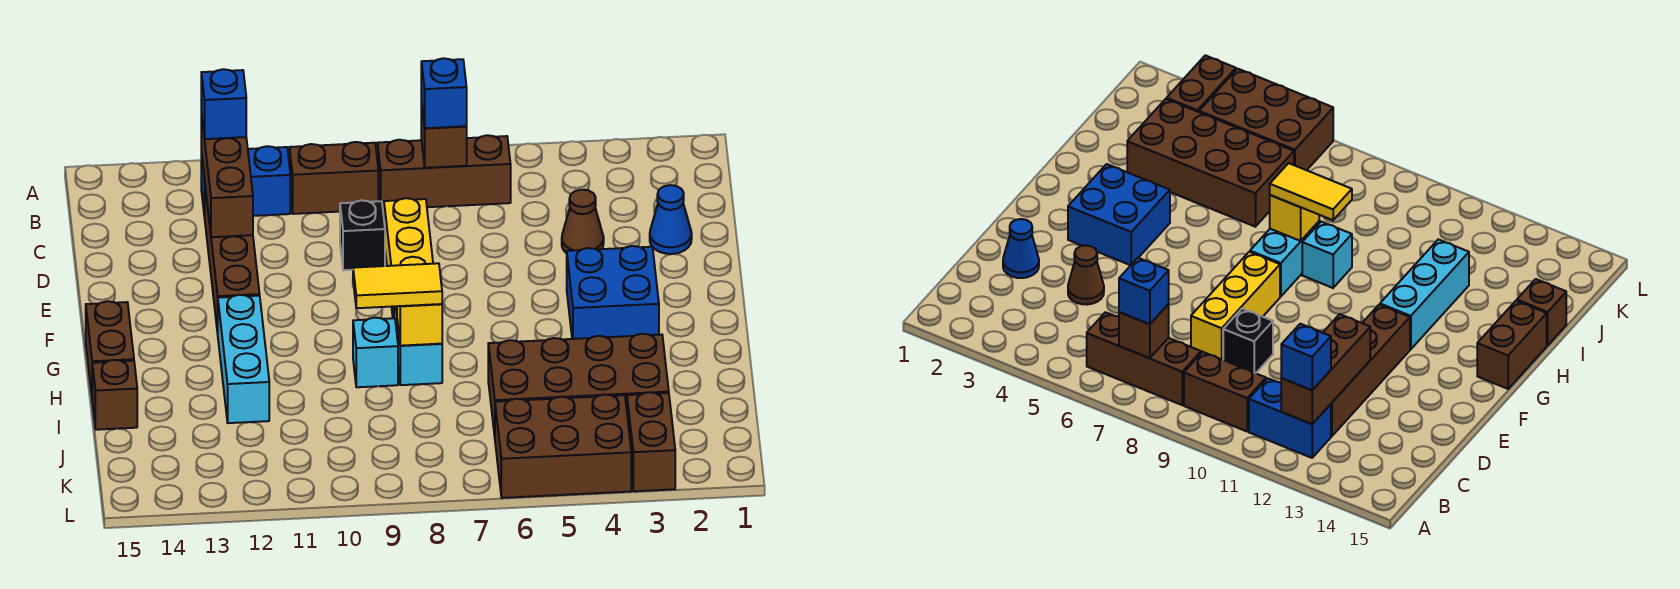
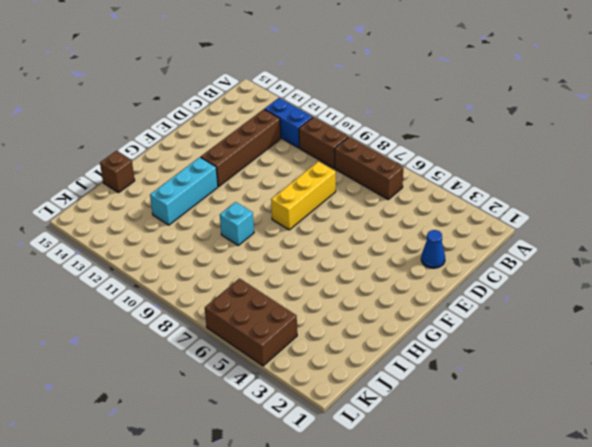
none -> brown cone D4 level 1
none -> black brick D9 level 1
none -> blue brick F3:G4 level 1

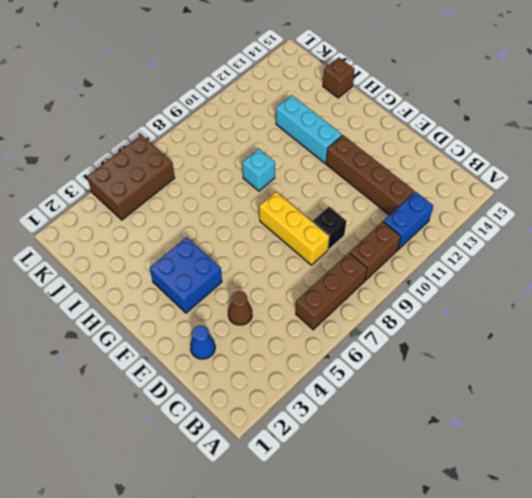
none -> cyan brick G8:H8 level 1
none -> brown brick G15:H15 level 1
none -> brown brick I3:J6 level 1

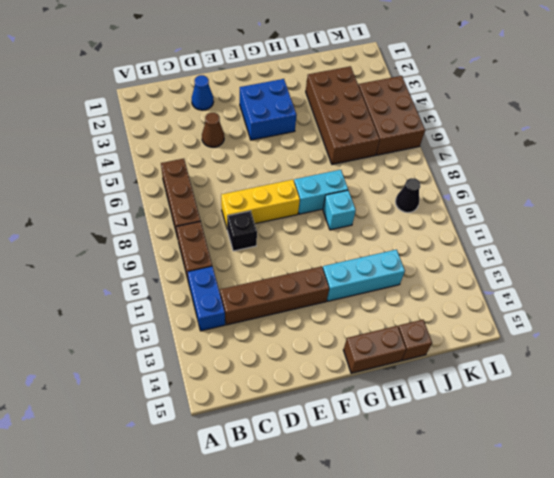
black cone K9 level 1 -> none
none -> brown brick K3:L3 level 1
none -> brown brick B7 level 2
none -> brown brick B12:D12 level 2

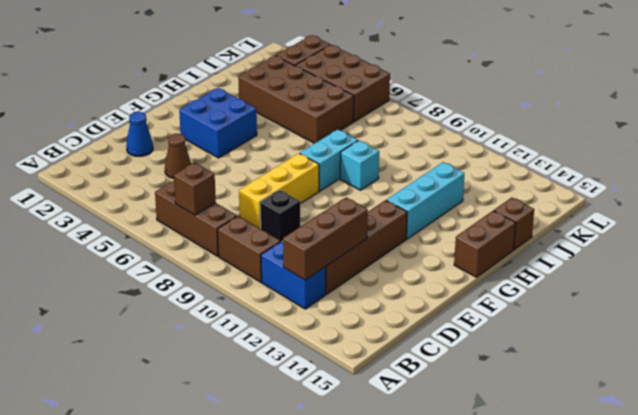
none -> yellow brick H8 level 2
none -> blue brick B7 level 3
none -> blue brick B12 level 3

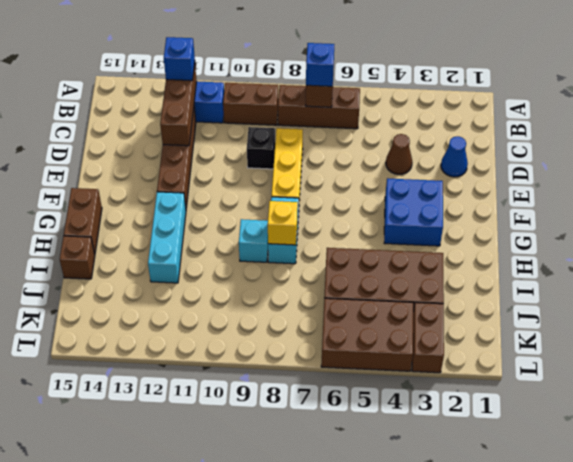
none -> yellow tile H8:H9 level 3

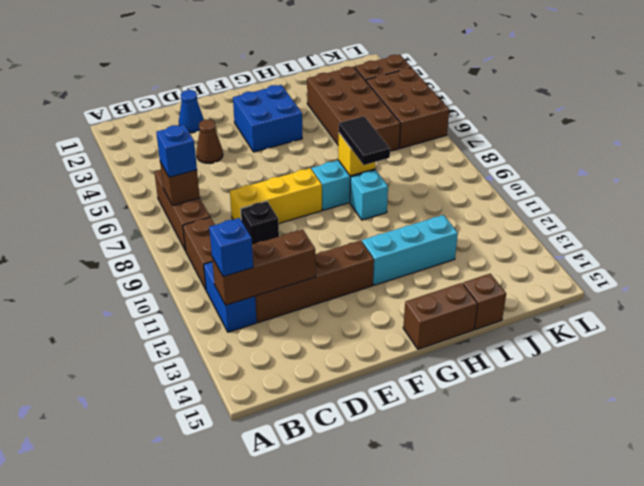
black tile H8:H9 level 3 -> yellow tile H8:H9 level 3

